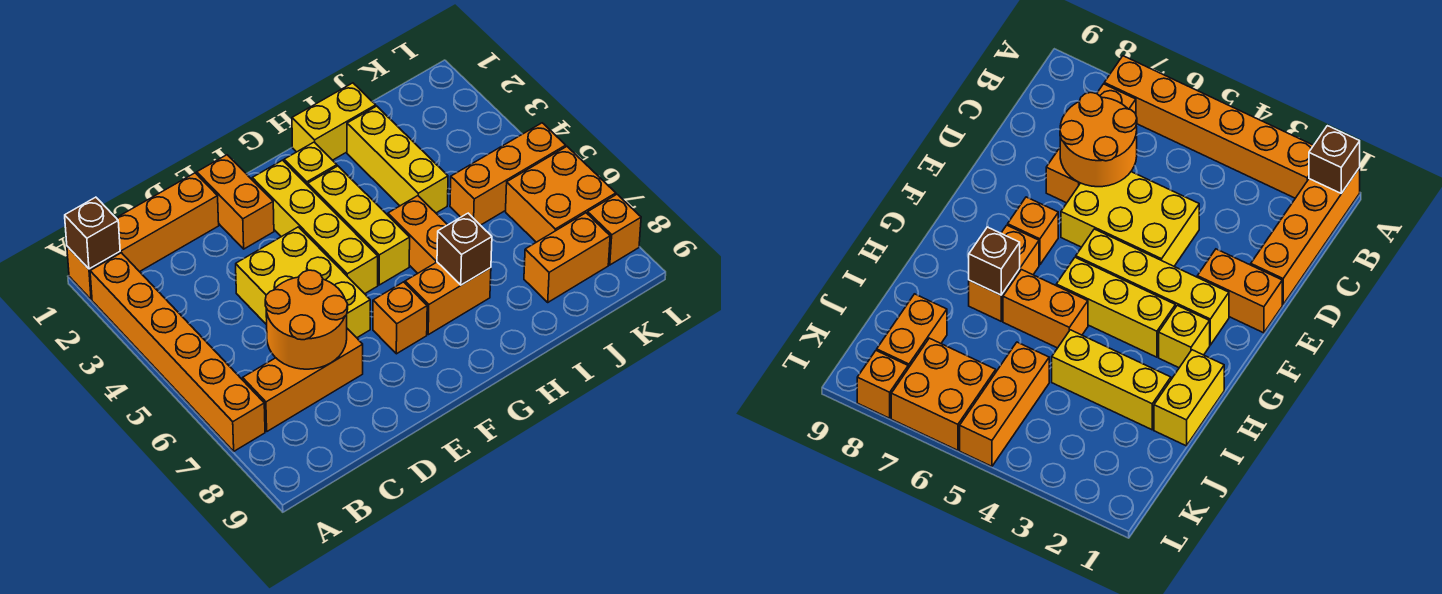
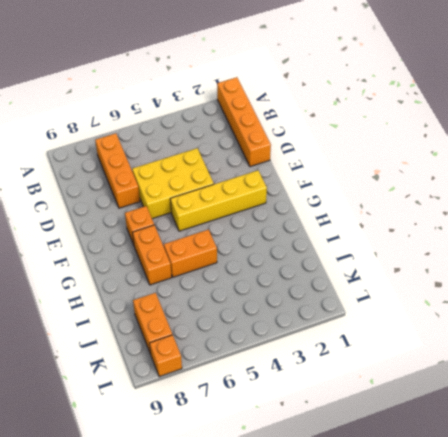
none -> orange brick A2:A7 level 1
none -> orange brick E1:E2 level 1
none -> yellow brick G2 level 1

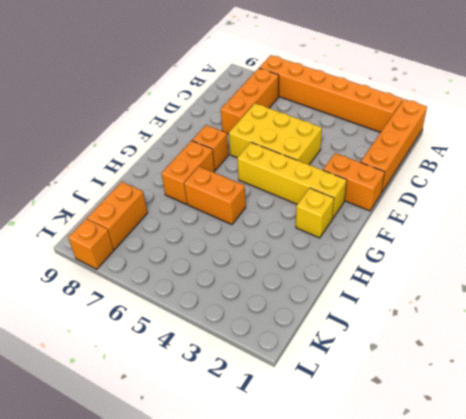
none -> yellow brick G3:G5 level 1
none -> yellow brick H1:I1 level 1
none -> yellow brick I2:I4 level 1

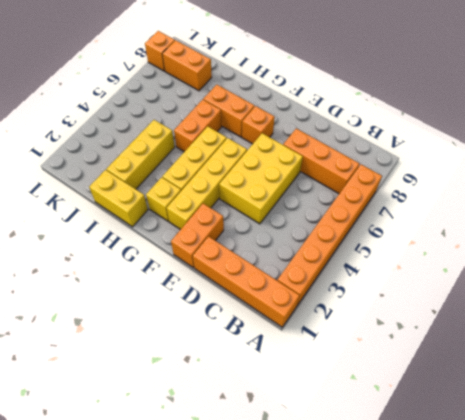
none -> orange brick J5:L5 level 1
none -> orange brick K6:L7 level 1
none -> brown brick A1 level 2

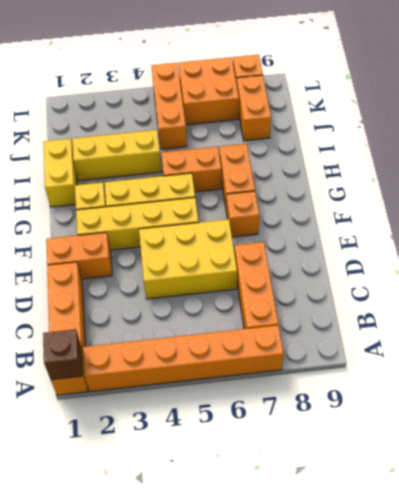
none -> orange round brick C6:D7 level 2
none -> brown brick H7 level 2

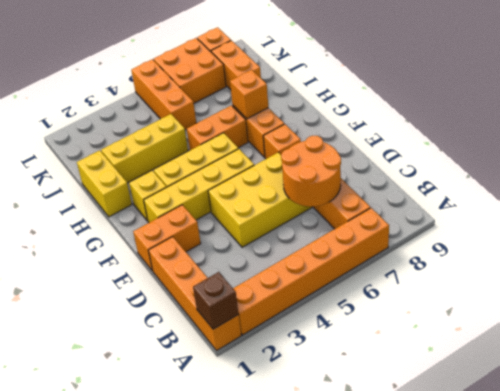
orange brick H7 level 2 -> brown brick H7 level 2

